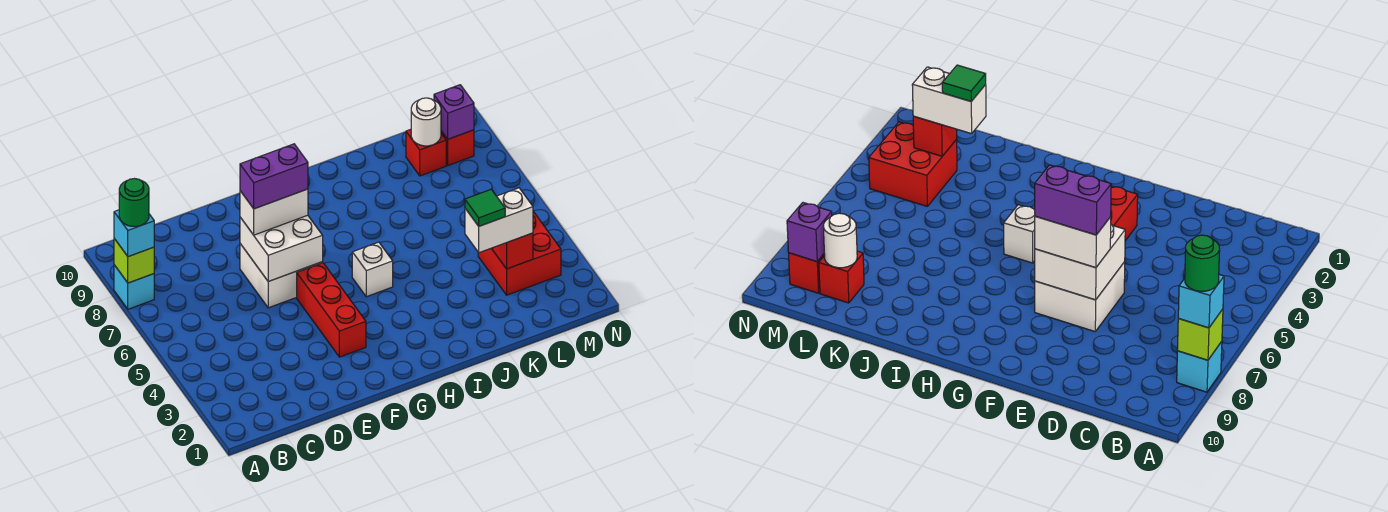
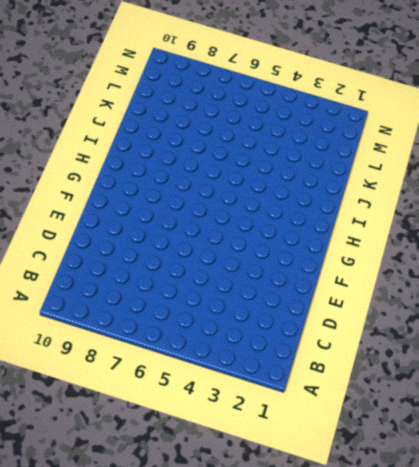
none -> cyan brick A8 level 1
none -> white brick E6:F7 level 1
none -> red brick F3:F5 level 1

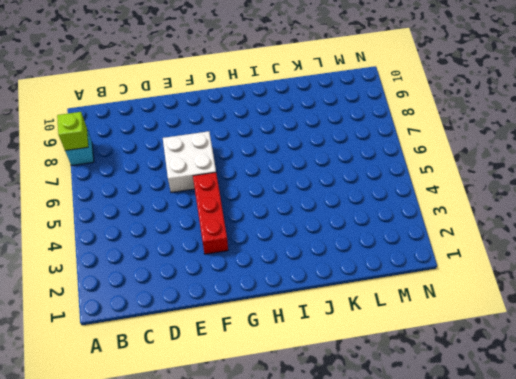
none -> white brick H5 level 1
none -> red brick L3:M4 level 1
none -> red brick L9 level 1

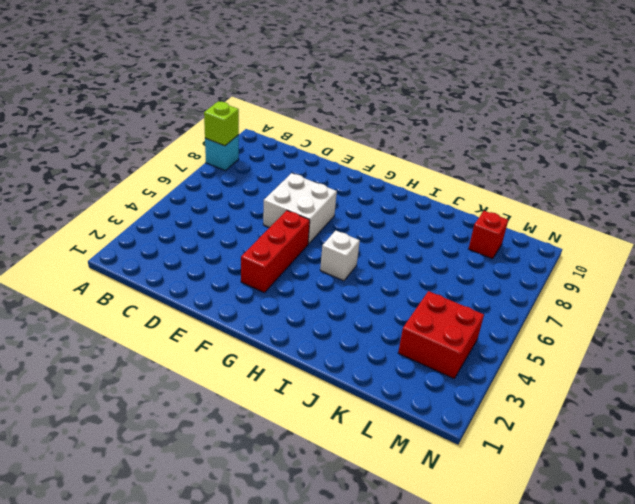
none -> red brick M9 level 1
none -> white brick E6:F7 level 2
none -> red brick L3 level 2

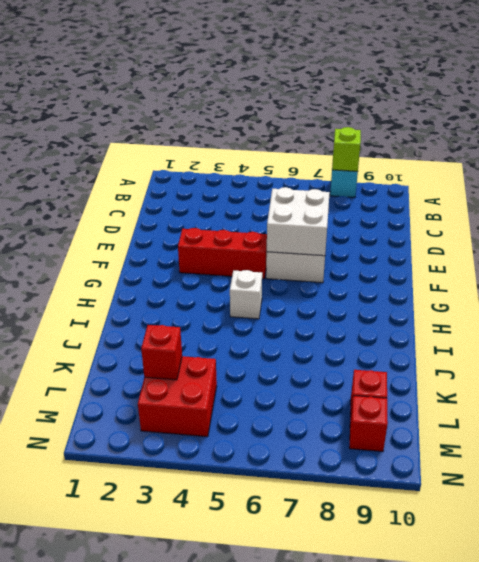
none -> white round brick L9 level 2
none -> purple brick M9 level 2
none -> cyan brick A8 level 3

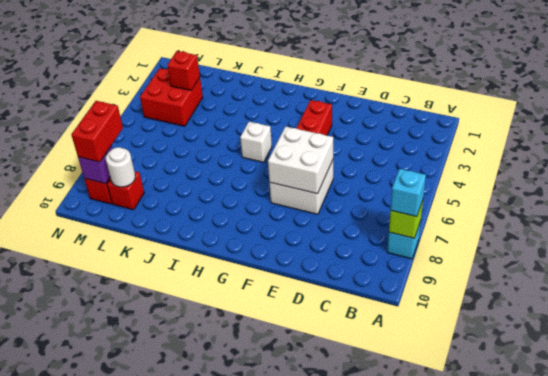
red brick M8:M9 level 3 -> none
none -> white brick E7:F7 level 3
none -> white brick K3:L3 level 3
none -> green round brick A8 level 4

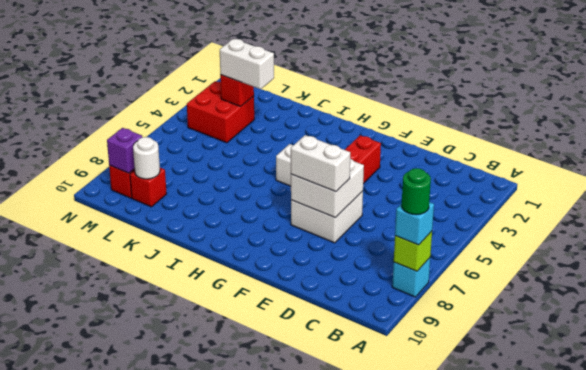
none -> purple brick E7:F7 level 4
none -> green tile K3 level 4

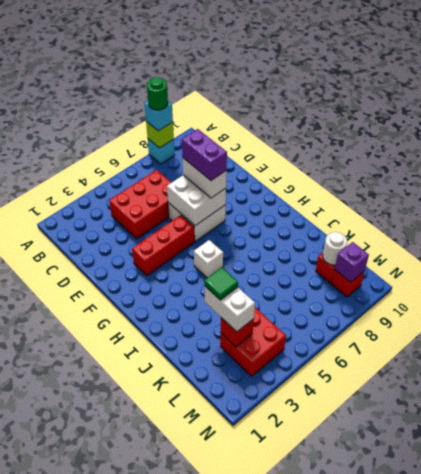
red brick C4:D6 level 1 -> none

